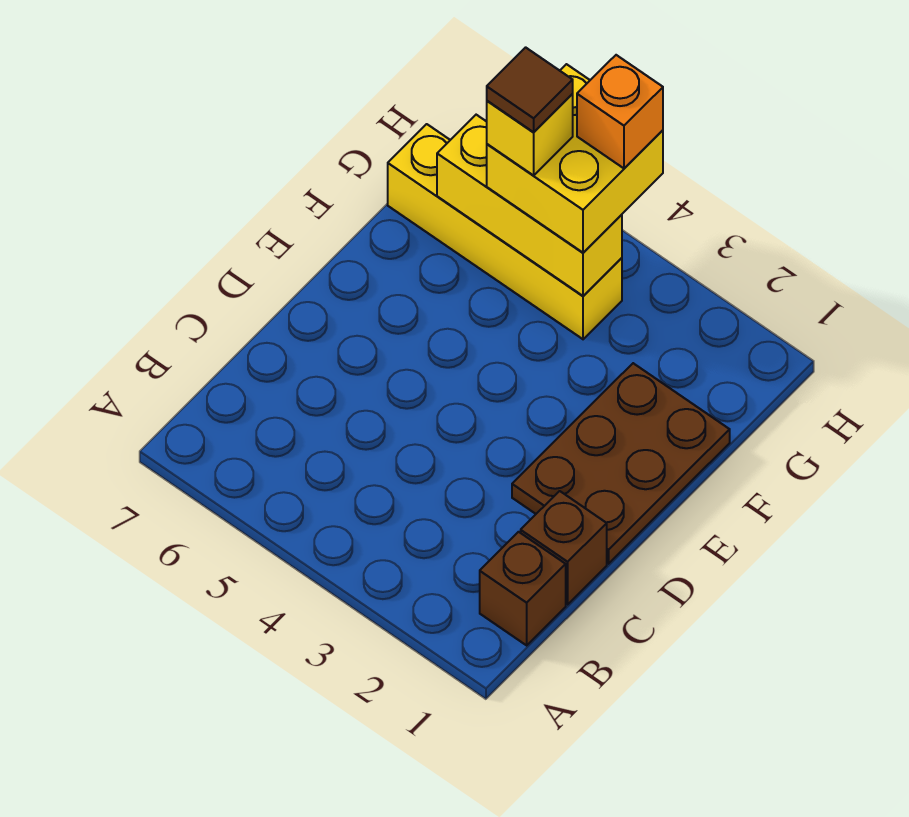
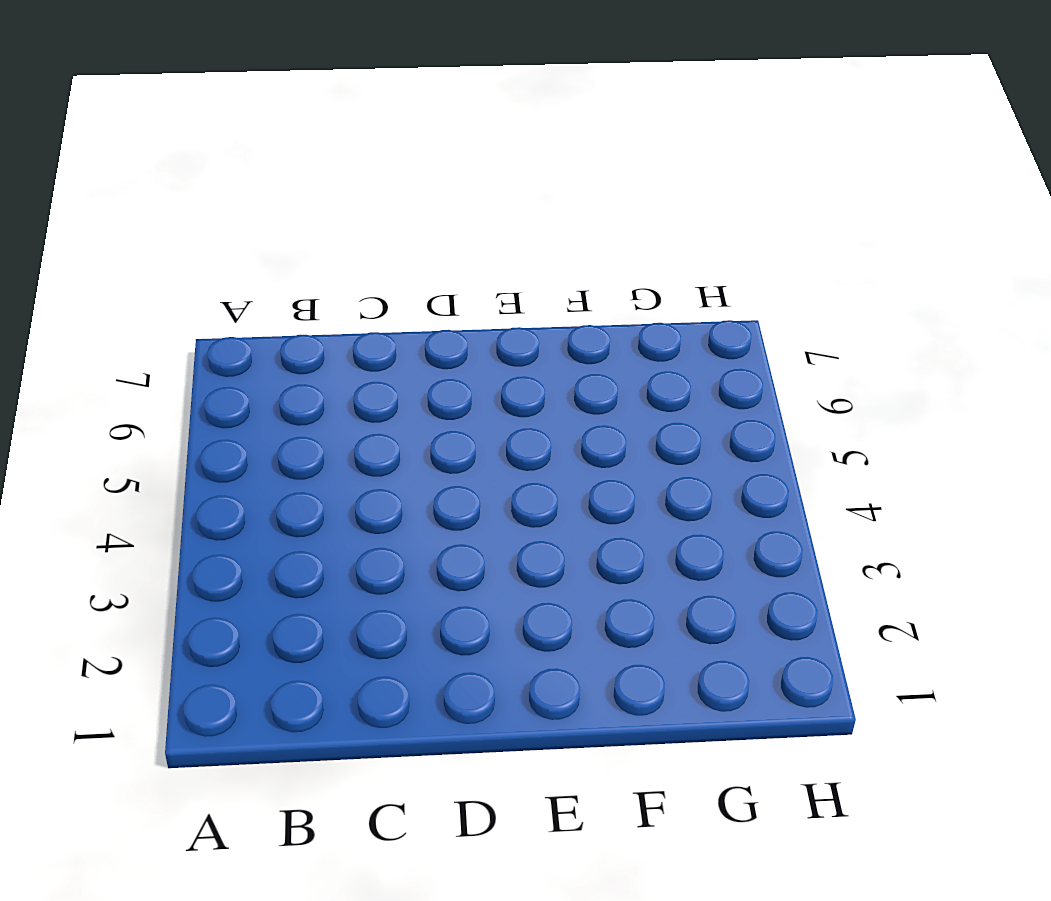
none -> brown brick B1 level 1
none -> brown brick C1 level 1

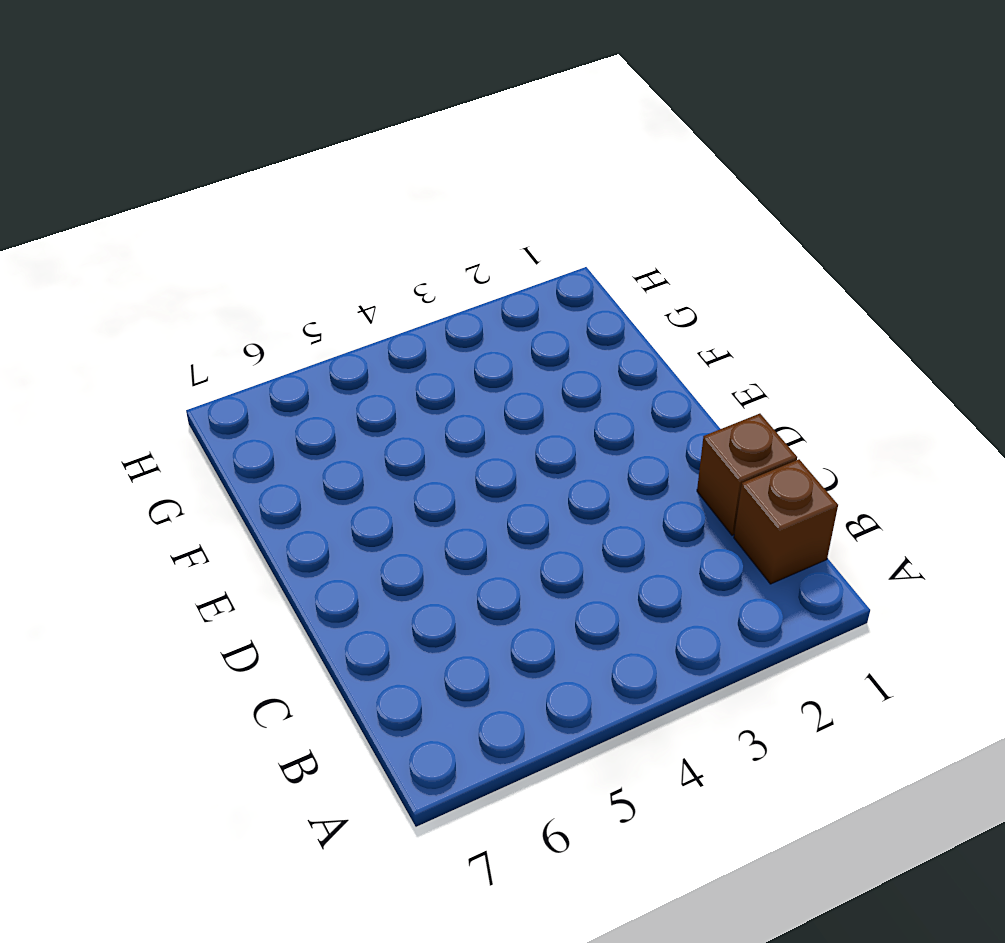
none -> brown plate D1:F2 level 1
none -> yellow brick G4:G7 level 1

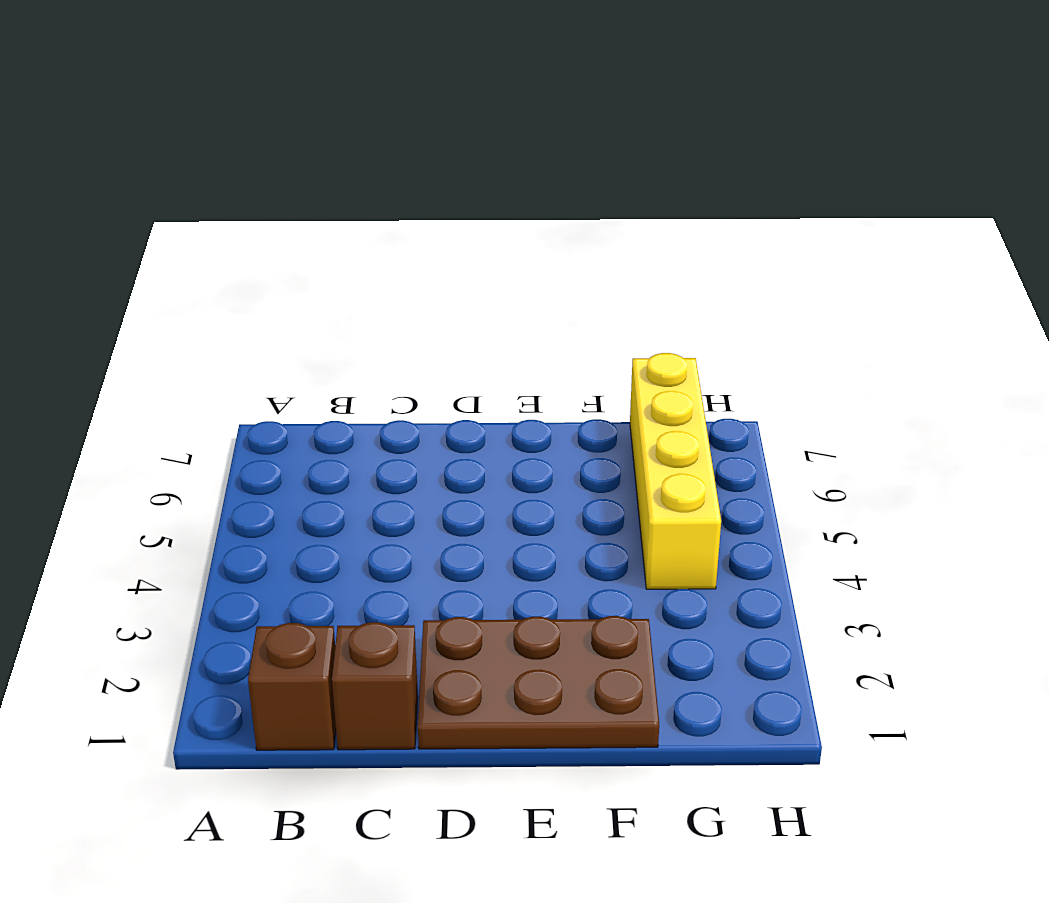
none -> yellow brick G4:G6 level 2
none -> yellow brick G4:H5 level 3

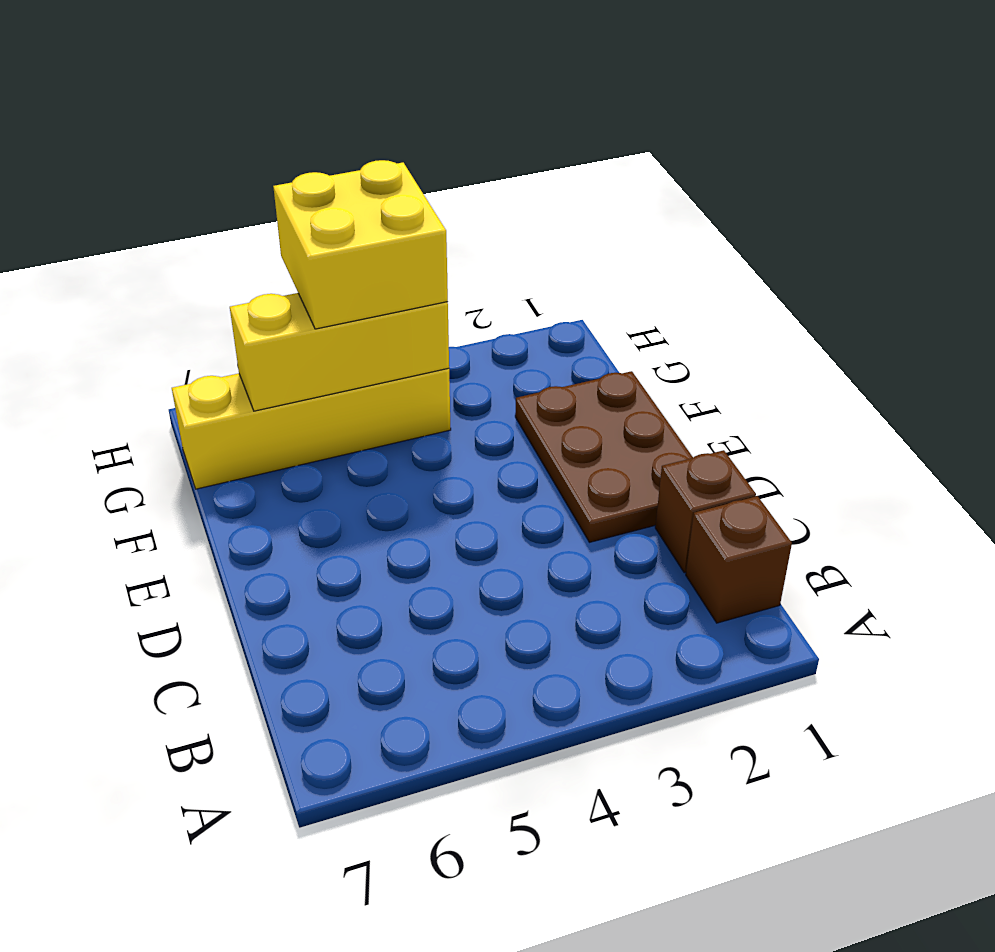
none -> yellow brick G5 level 4
none -> orange brick H4 level 4

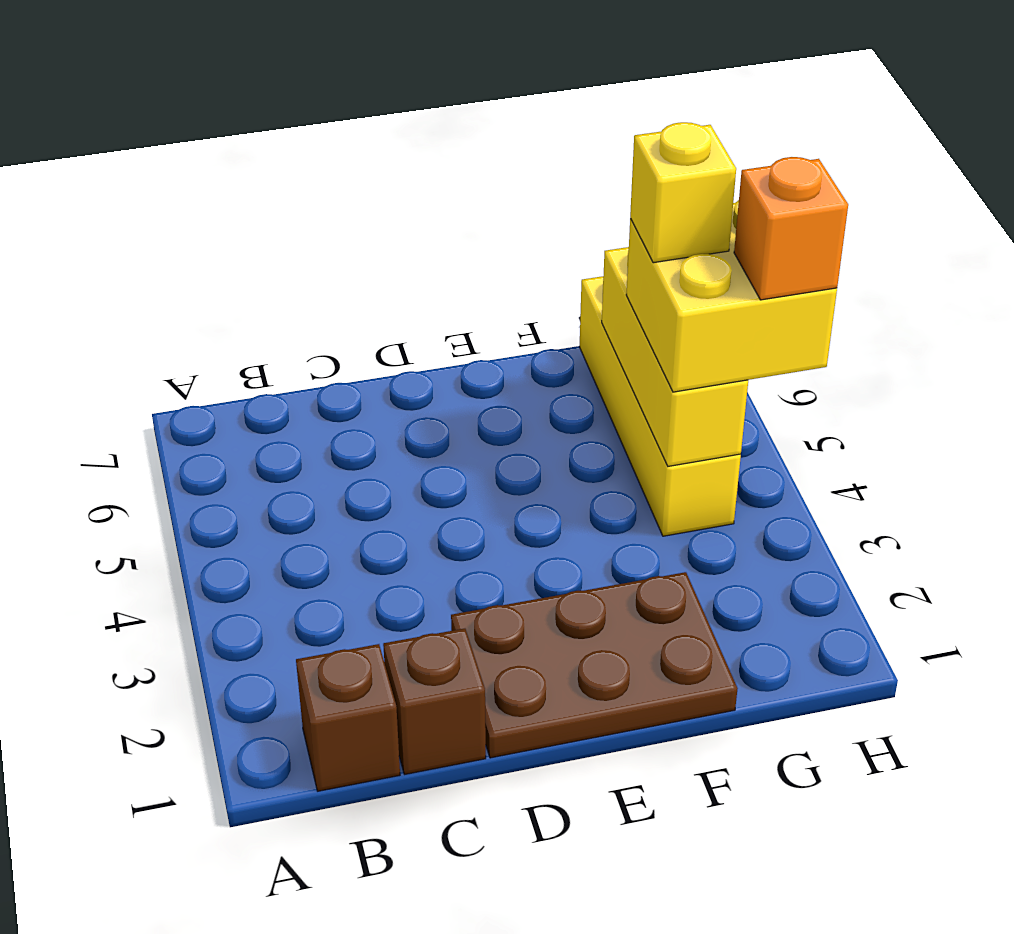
none -> brown tile G5 level 5

